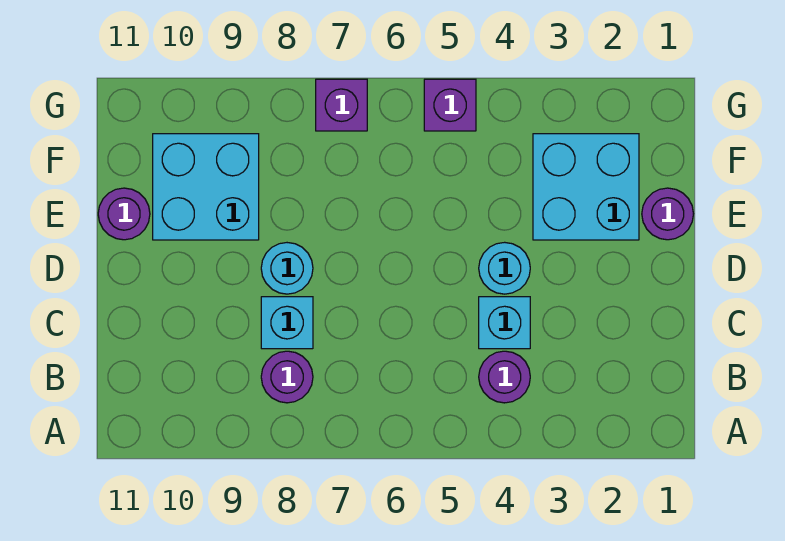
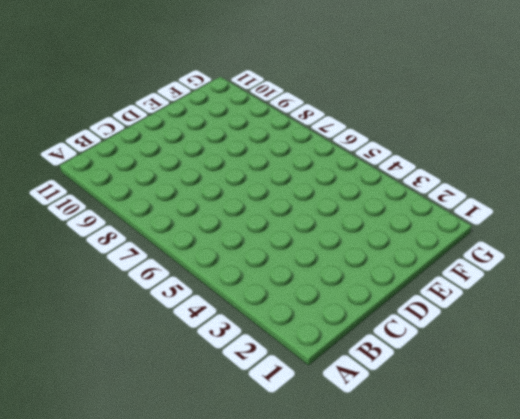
none -> purple round brick B4 level 1
none -> purple round brick B8 level 1
none -> cyan brick C4 level 1

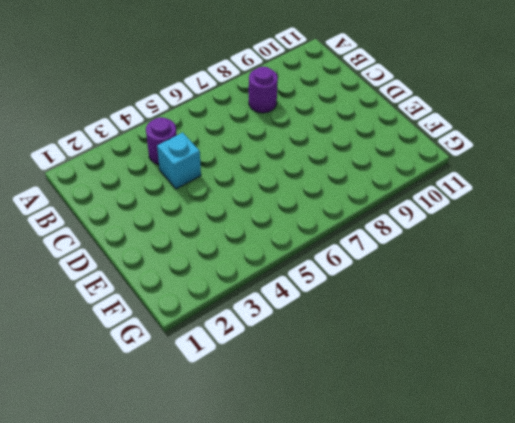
none -> cyan brick C8 level 1
none -> cyan round brick D4 level 1
none -> cyan round brick D8 level 1

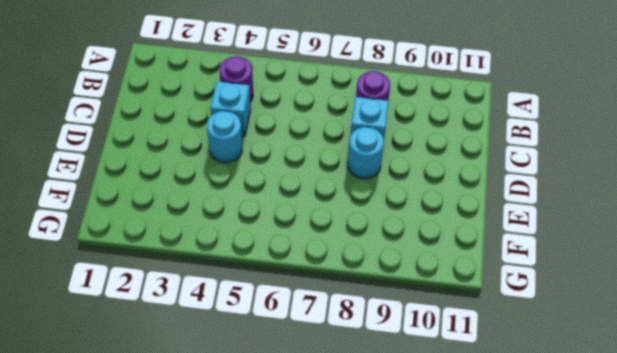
none -> purple round brick E1 level 1
none -> cyan brick E2:F3 level 1
none -> cyan brick E9:F10 level 1

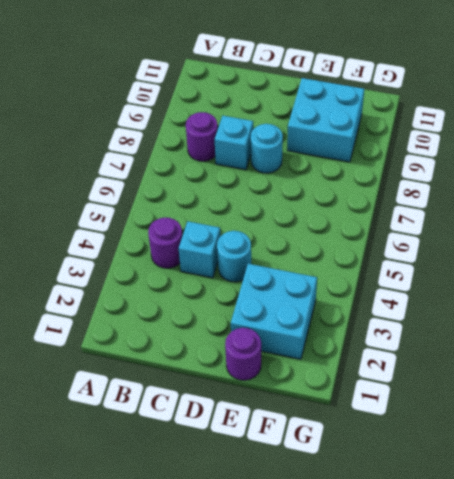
none -> purple round brick E11 level 1
none -> purple brick G5 level 1
none -> purple brick G7 level 1

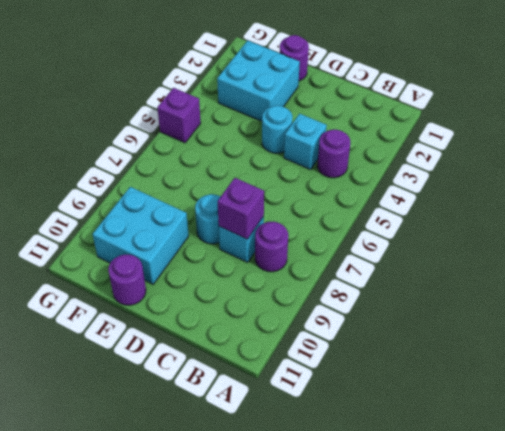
purple brick C8 level 2 -> purple brick G7 level 1

